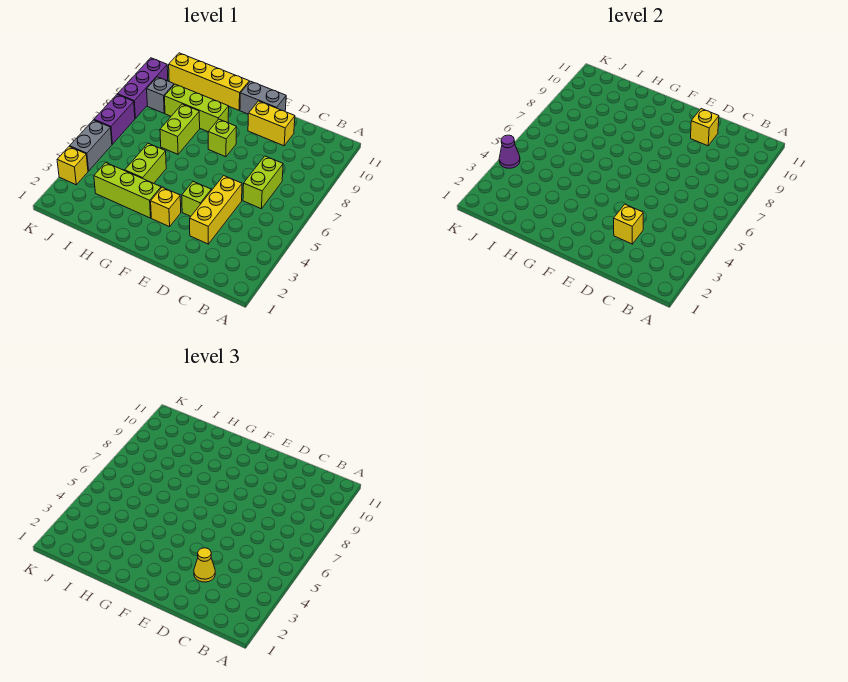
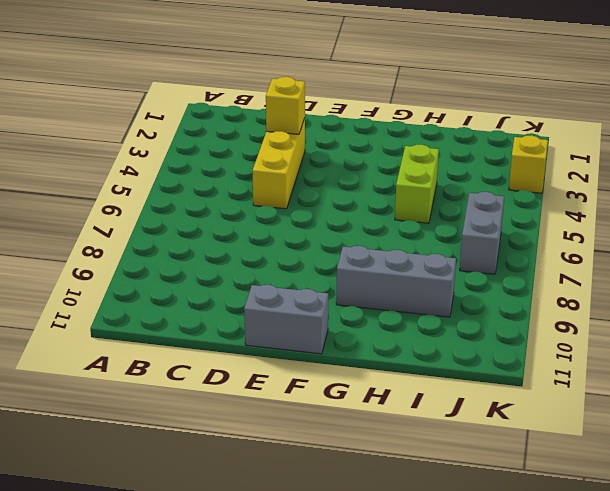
grey brick G9:I9 level 1 -> lime brick G9:I9 level 1
grey brick J6:J7 level 1 -> grey brick K4:K5 level 1
none -> lime brick C6:C7 level 1
none -> yellow brick D10:E10 level 1
none -> lime brick E4 level 1

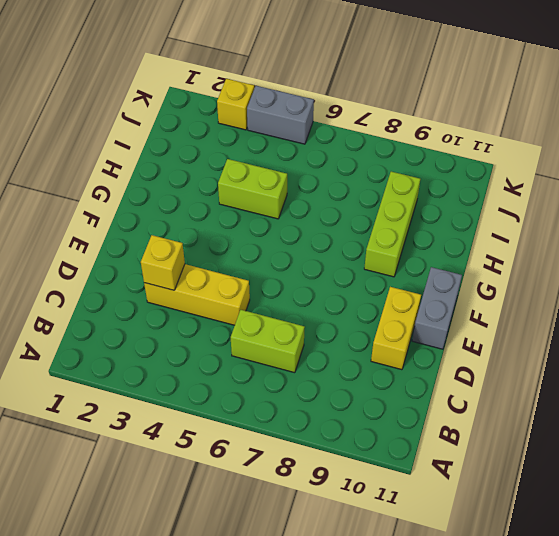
none -> lime brick E4 level 1
none -> yellow brick F3 level 1
none -> lime brick F8 level 1

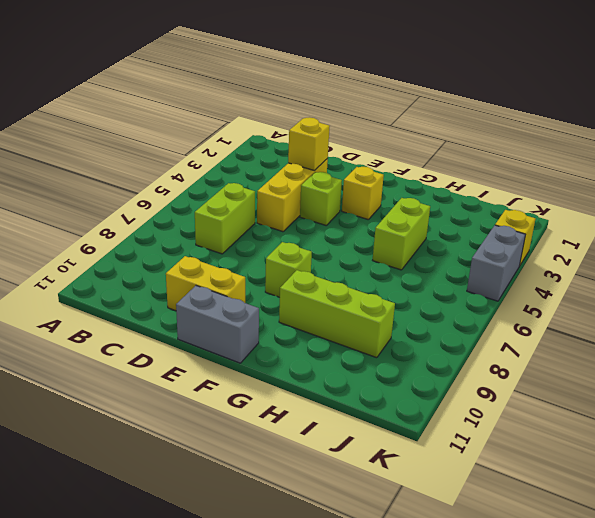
none -> lime brick G3:I3 level 1
none -> yellow brick G11:J11 level 1
none -> lime brick H7:H8 level 1

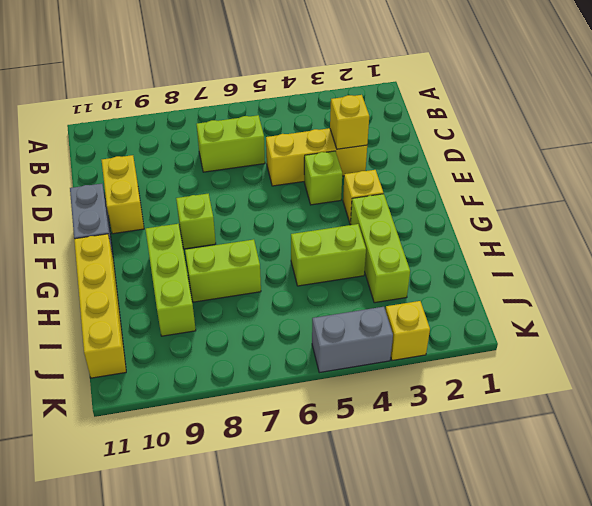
none -> grey brick J9 level 1
none -> purple brick K6:K7 level 1
none -> purple brick K8:K10 level 1

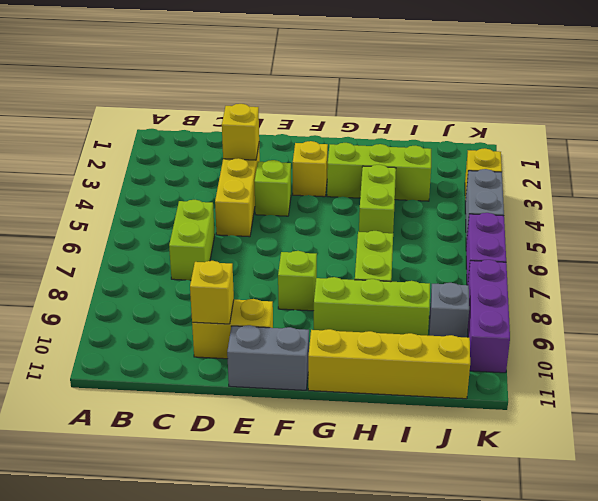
none -> purple cone K4 level 2
none -> yellow cone D3 level 3

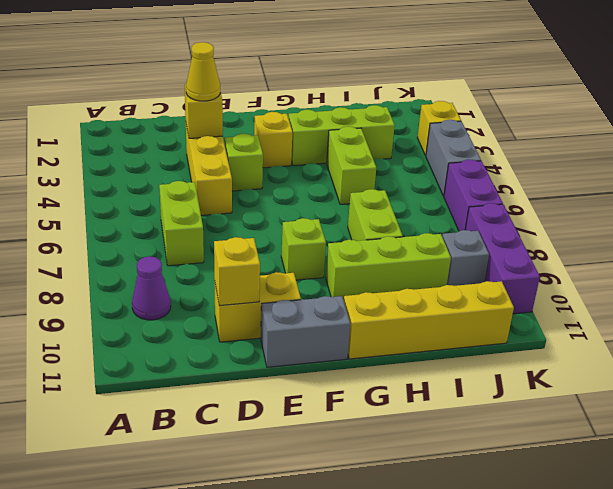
purple cone B9 level 1 -> purple cone K4 level 2

